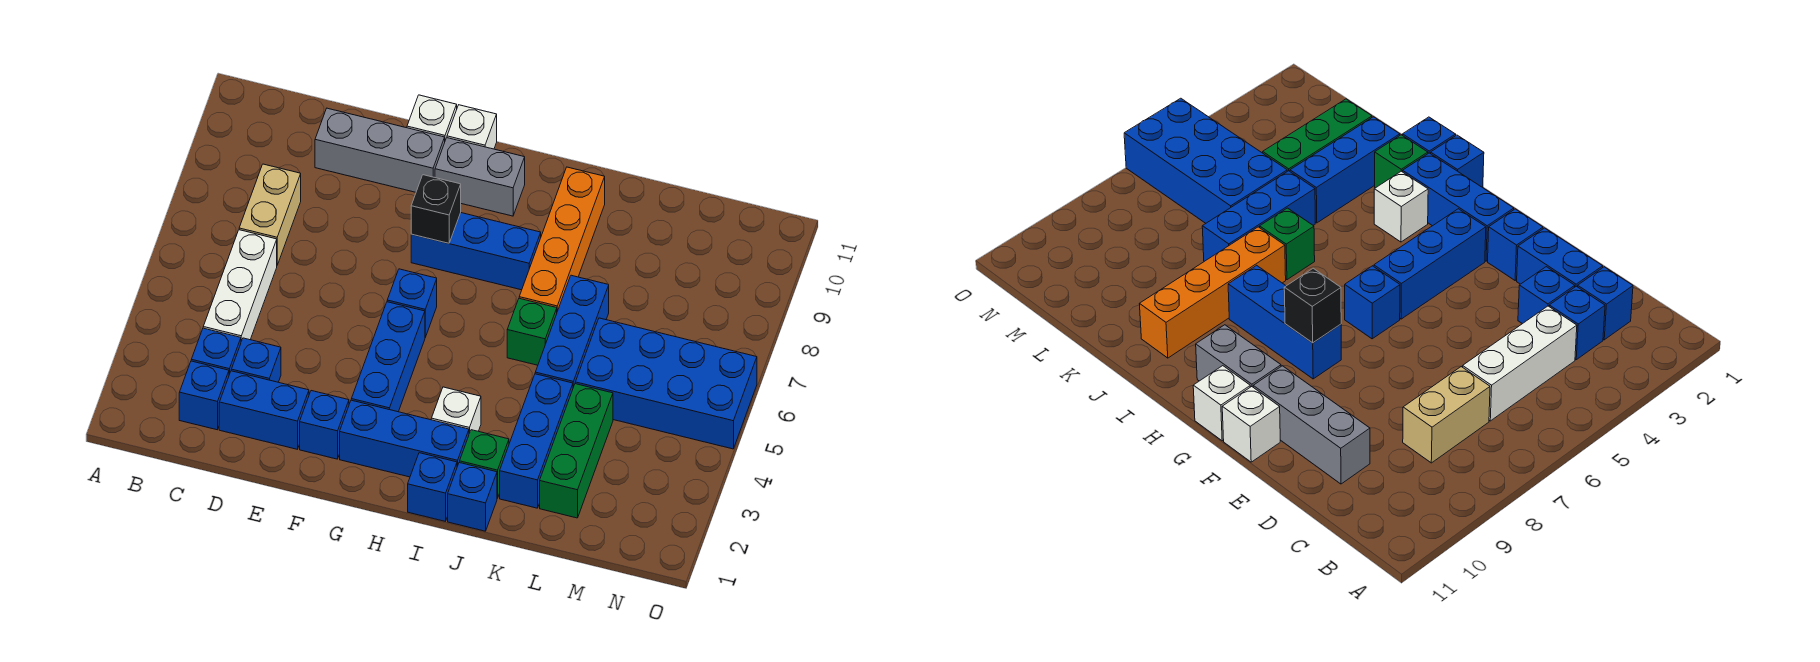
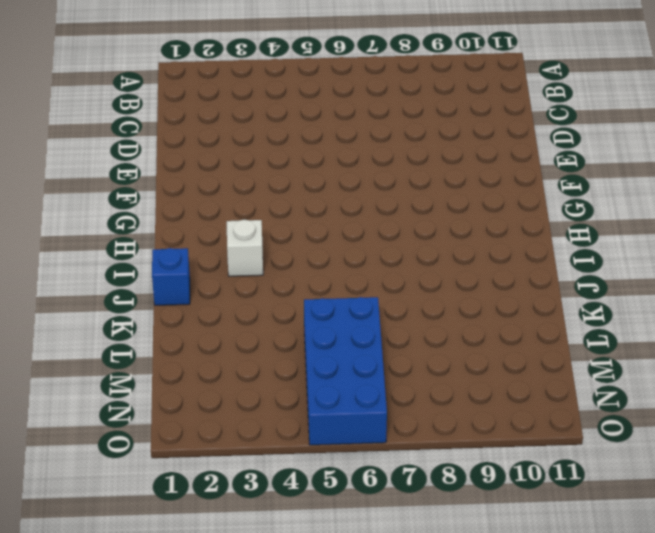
none -> blue brick C2 level 1
none -> blue brick C3 level 1
none -> white brick C4:C6 level 1

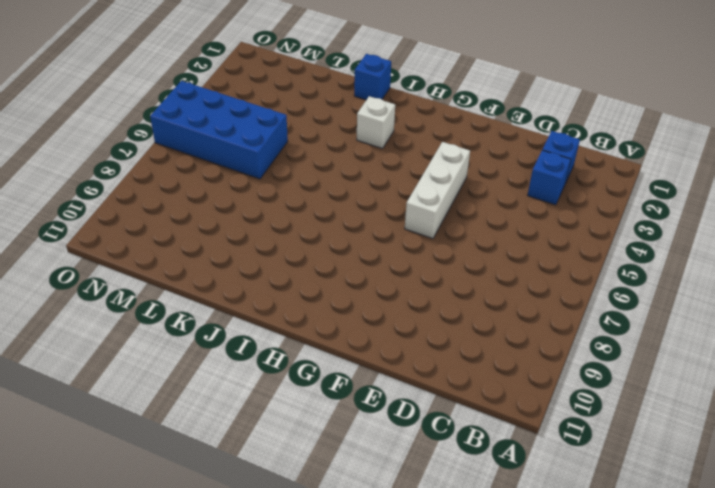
white brick F4:F6 level 1 -> white brick C4:C6 level 1
none -> tan brick C7:C8 level 1
none -> blue brick D2:E2 level 1
none -> blue brick D3 level 1

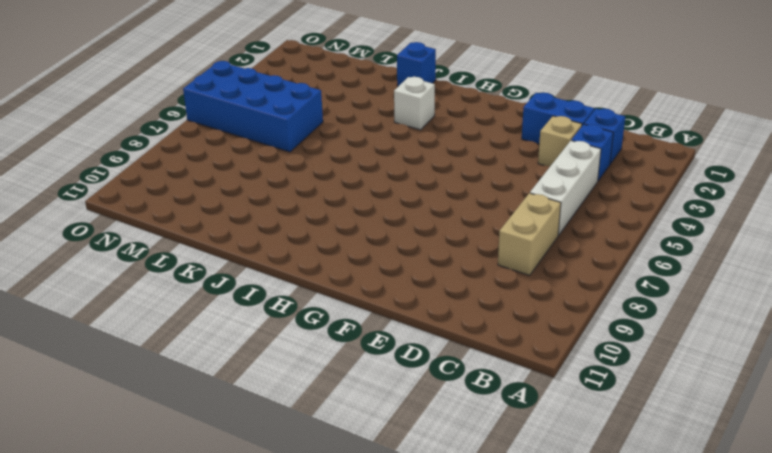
tan brick D3 level 1 -> blue brick D3 level 1
none -> grey brick D10:F10 level 1
none -> blue brick F2 level 1
none -> white brick F11 level 1

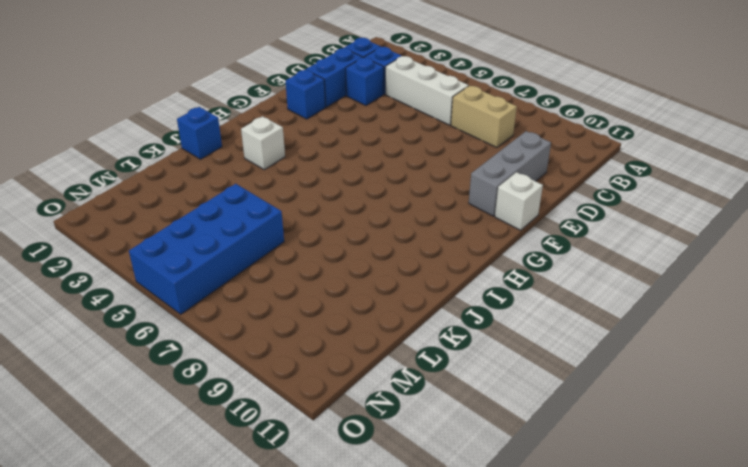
none -> blue brick G2:I2 level 1
none -> blue brick G3:G5 level 1
none -> blue brick G6 level 1

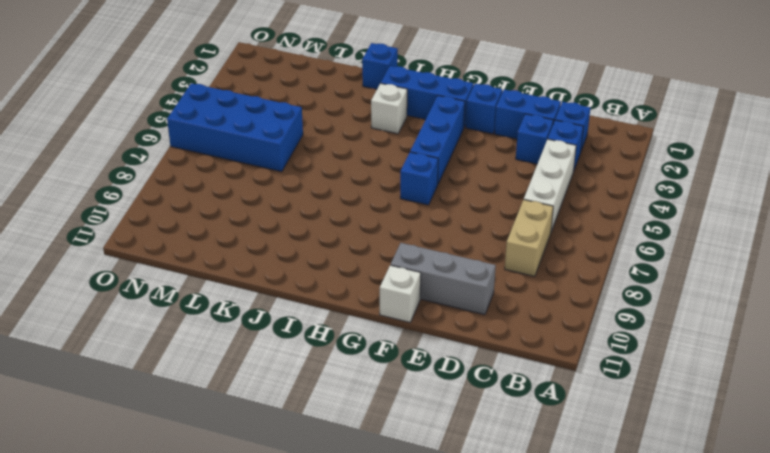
none -> blue brick G8:I8 level 1
none -> grey brick G10:H10 level 1
none -> white brick G11 level 1

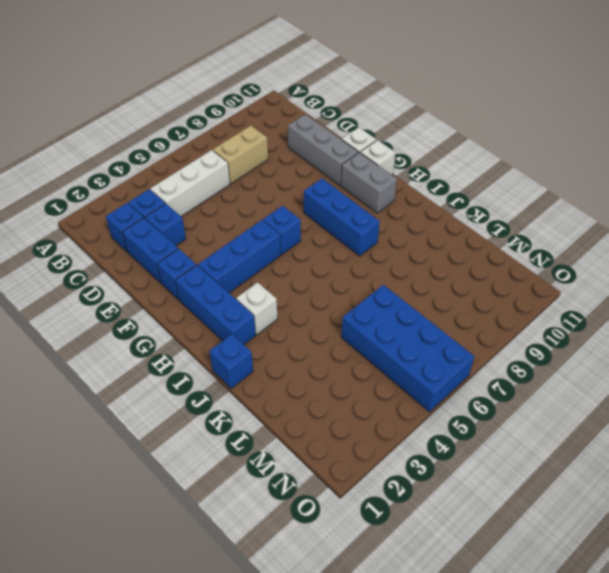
none -> blue brick I1 level 1
none -> green brick J2 level 1
none -> green brick J6 level 1

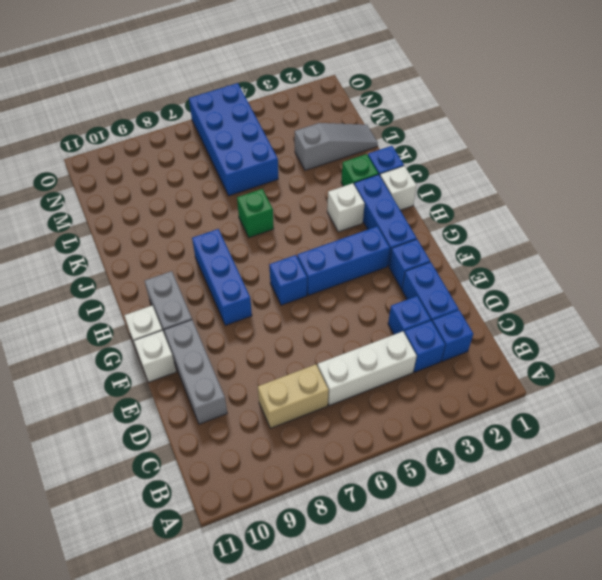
white brick I1 level 1 -> blue brick I1 level 1
grey slope L1:L3 level 1 top 3 -> green brick L2:L4 level 1
none -> orange brick J7:J10 level 1
none -> blue brick K2:K4 level 1
none -> blue brick K5:K7 level 1

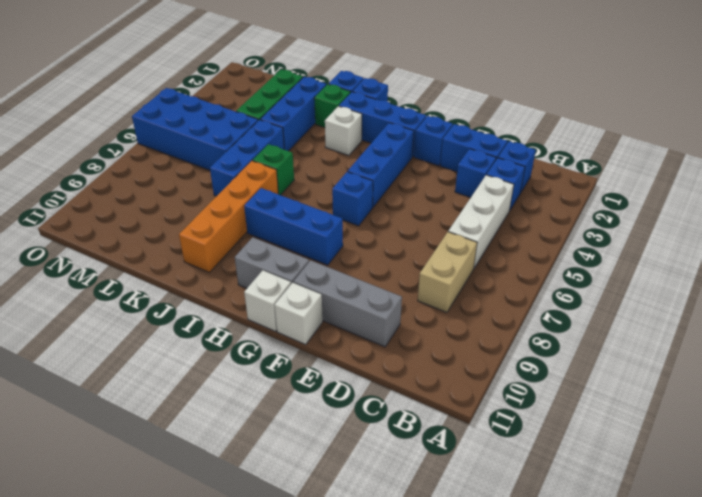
none -> black brick G8 level 2

